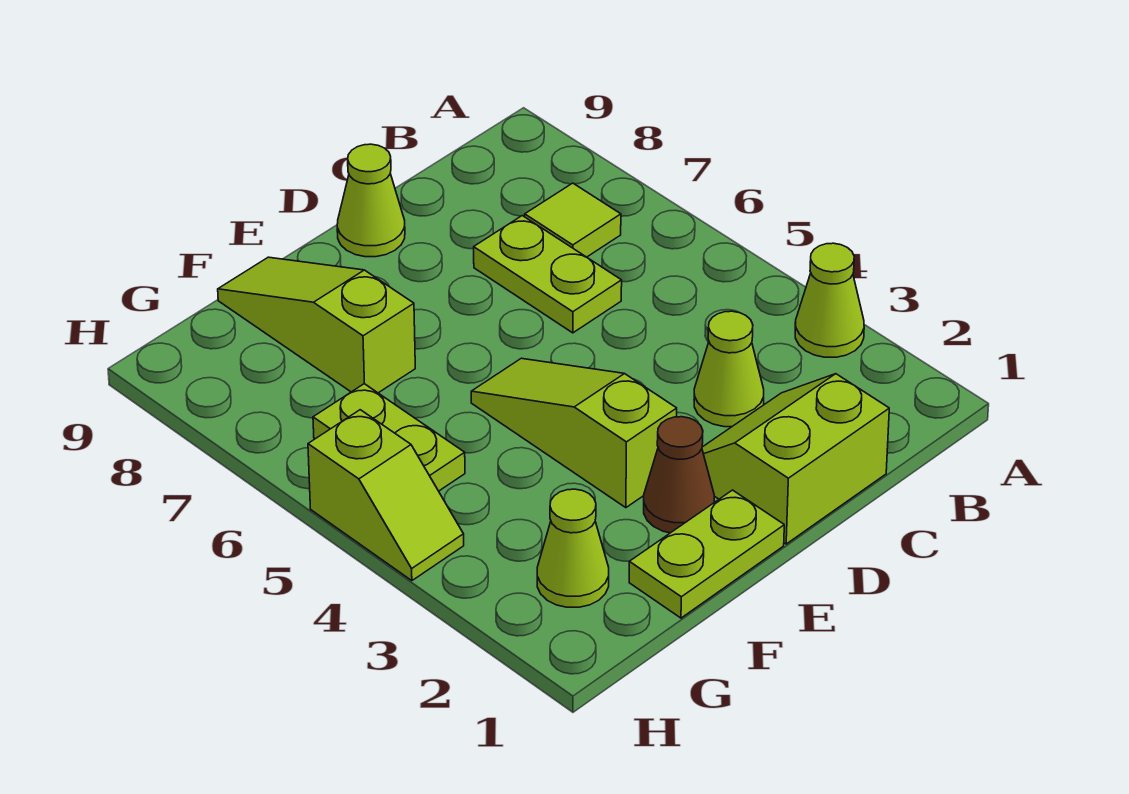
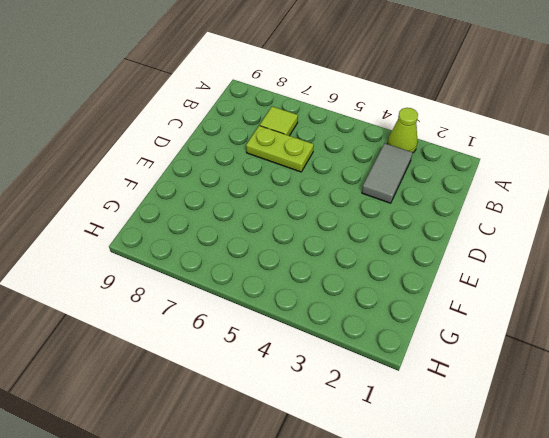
grey tile B3:C3 level 1 -> lime cone C3 level 1
none -> lime slope C1:D2 level 1 top 1
none -> lime cone D9 level 1
none -> lime plate E1:F1 level 1

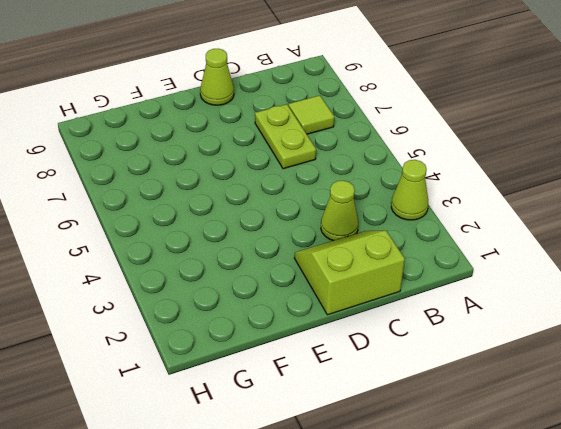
none -> lime plate E1:F1 level 1
none -> brown cone E2 level 1
none -> lime slope E3:E5 level 1 top 3

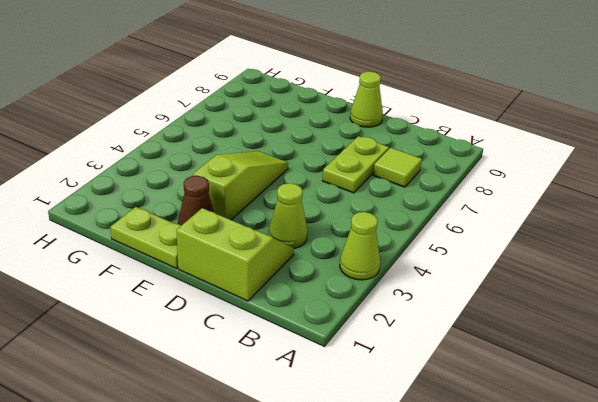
none -> lime slope F7:F9 level 1 top 7
none -> lime cone G2 level 1
none -> lime plate G5:G6 level 1

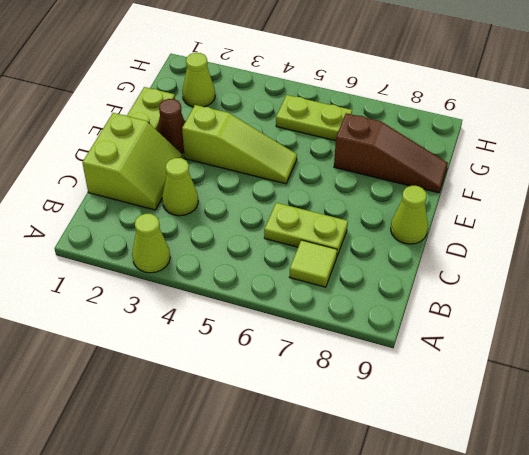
brown slope F7:F9 level 1 top 7 -> lime slope F7:F9 level 1 top 7
none -> lime slope H4:H5 level 1 top 5

